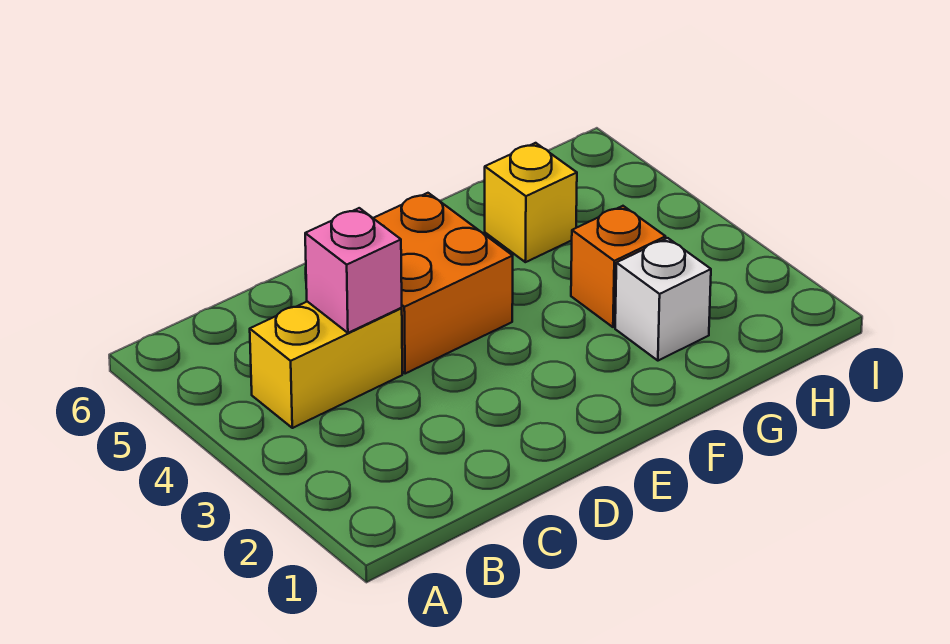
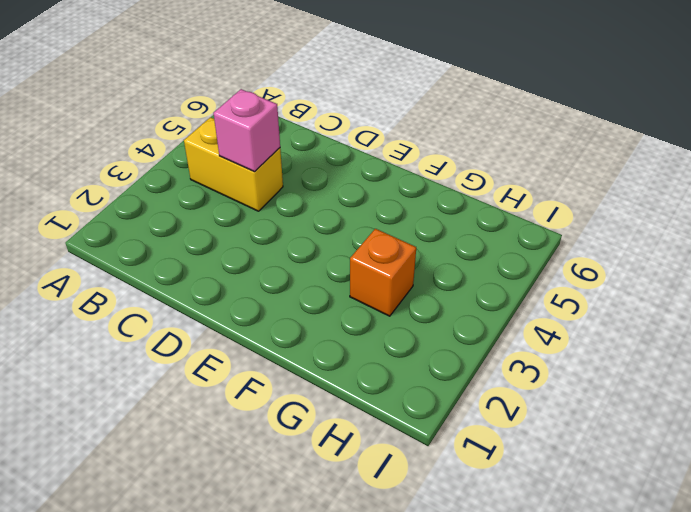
none -> orange brick D4:E5 level 1
none -> white brick G2 level 1

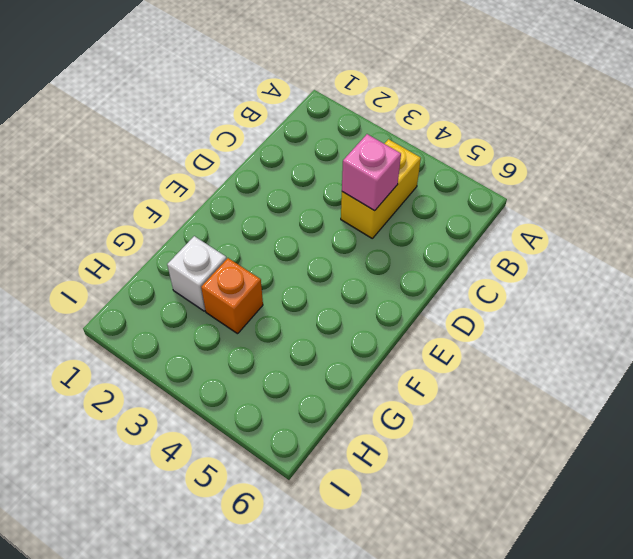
none -> orange brick D4:E5 level 1
none -> yellow brick G5 level 1

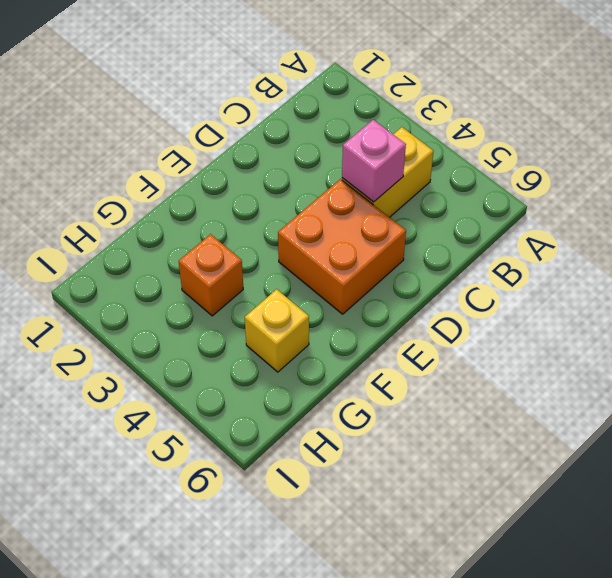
none -> white brick G2 level 1

